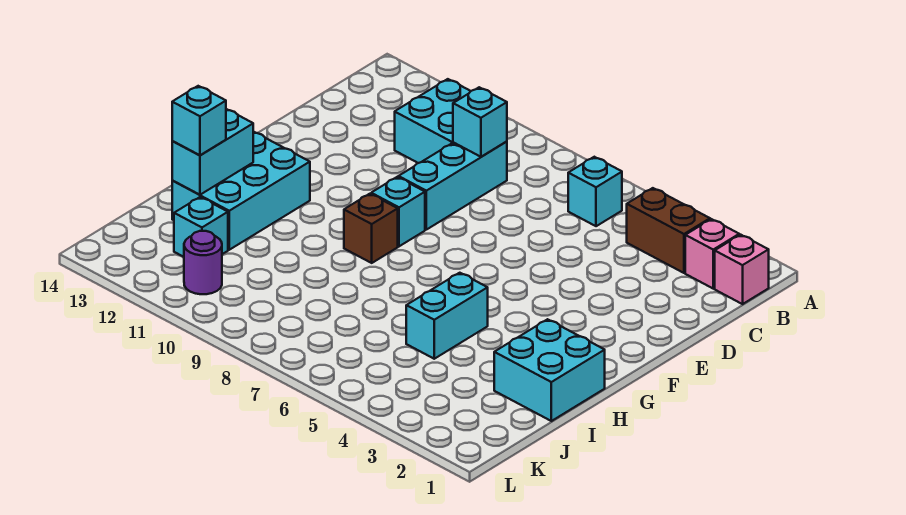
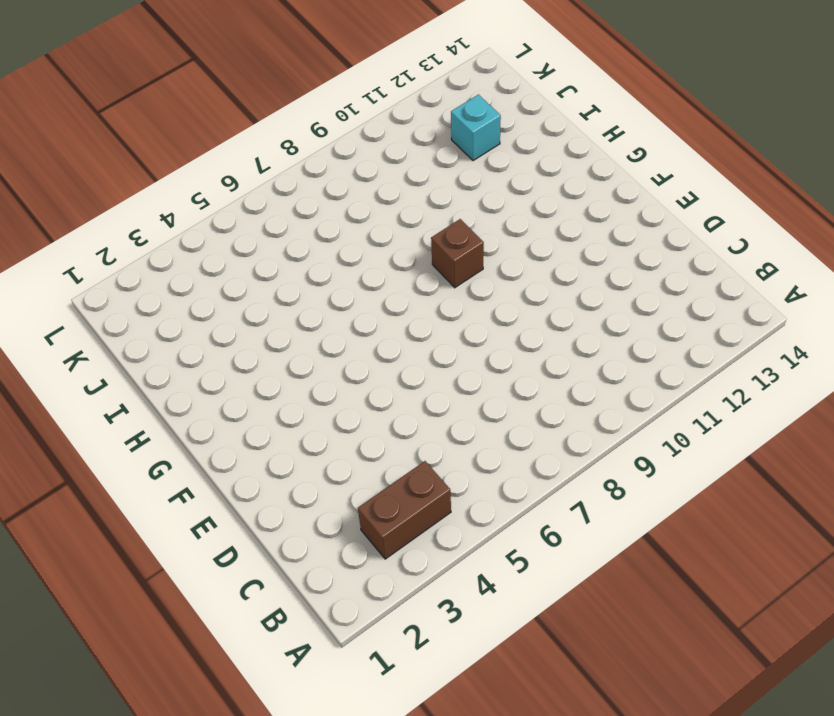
none -> pink brick B1 level 1
none -> pink brick B2 level 1
none -> cyan brick B6 level 1

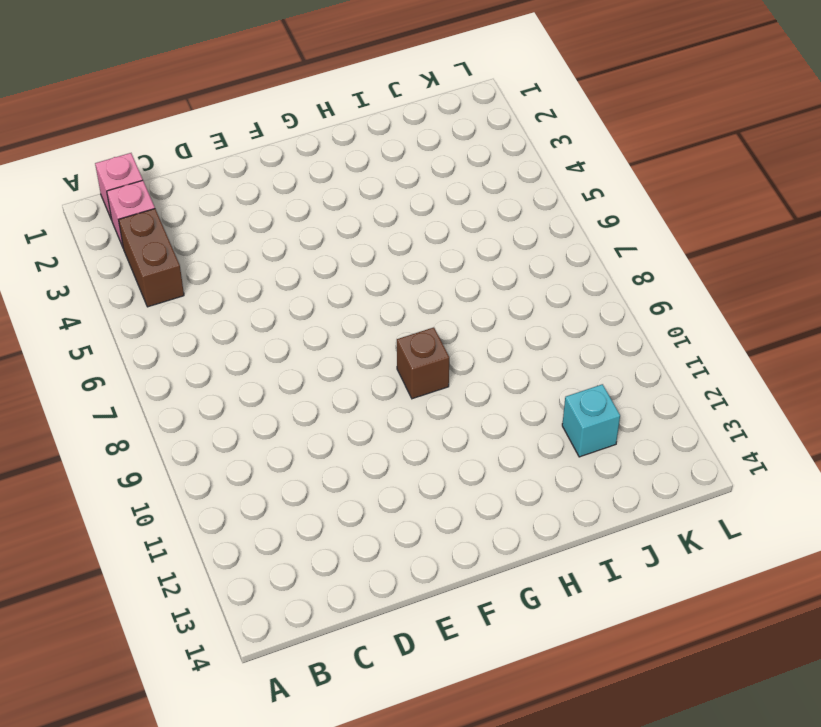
none -> cyan brick B6 level 1
none -> cyan brick B10:C11 level 1
none -> cyan brick C9:E9 level 1

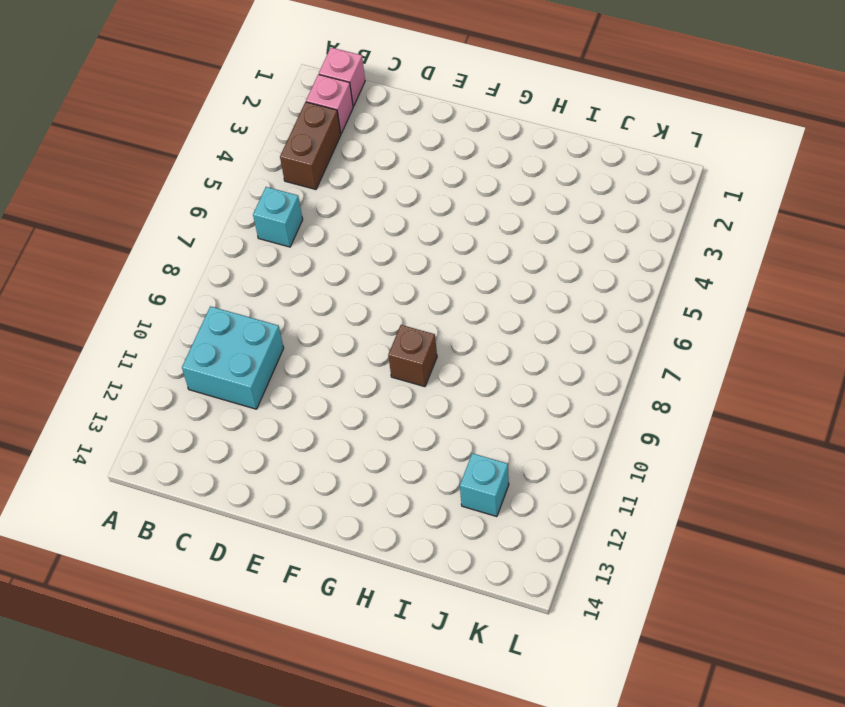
none -> cyan brick C9:E9 level 1
none -> cyan brick F9 level 1
none -> cyan brick G12:I13 level 1

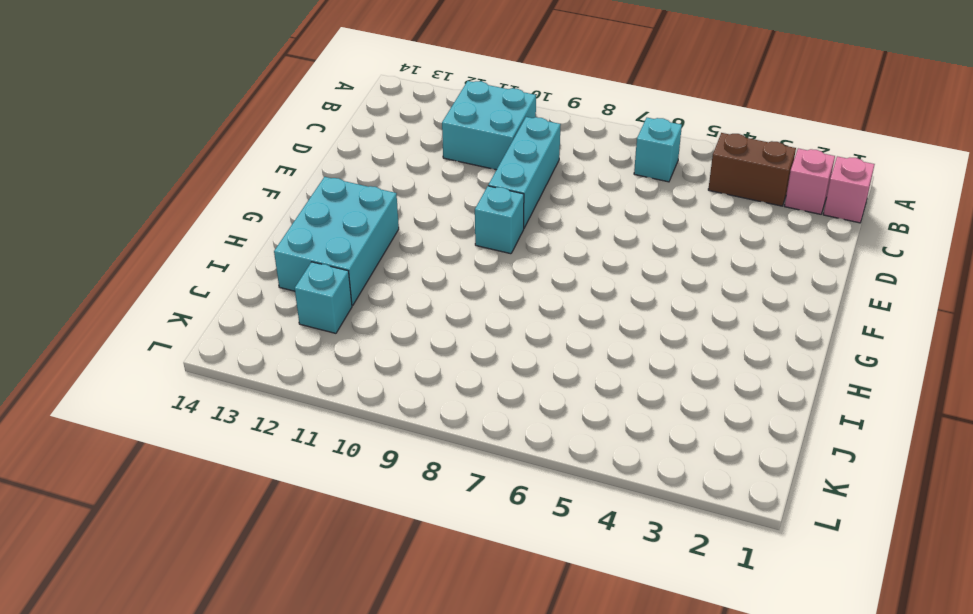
none -> brown brick G9 level 1
none -> cyan brick H1:I2 level 1
none -> cyan brick H5:I5 level 1

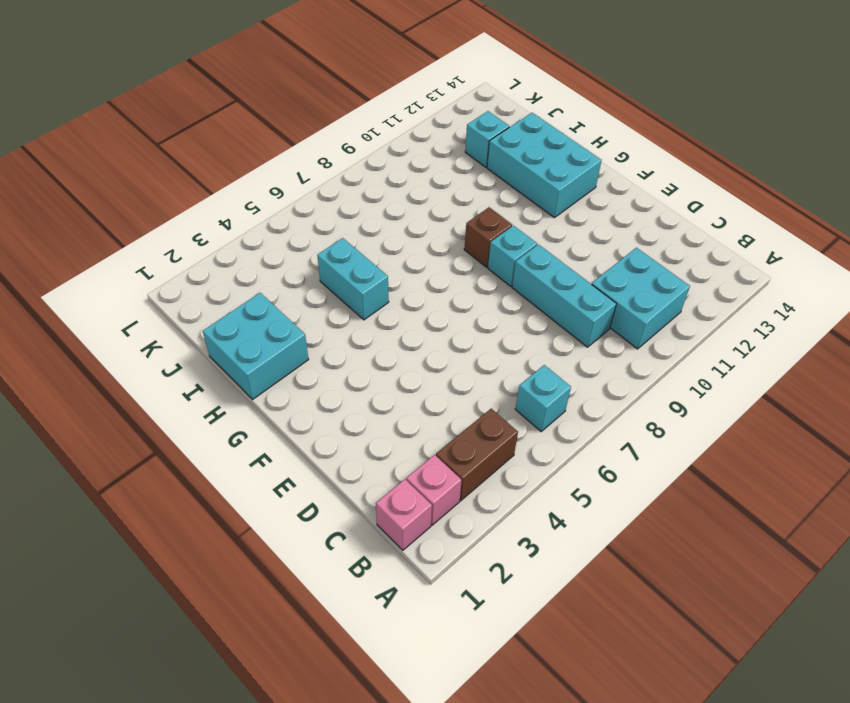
none -> purple round brick K11 level 1
none -> cyan brick C9 level 2
none -> cyan brick H13:I13 level 2

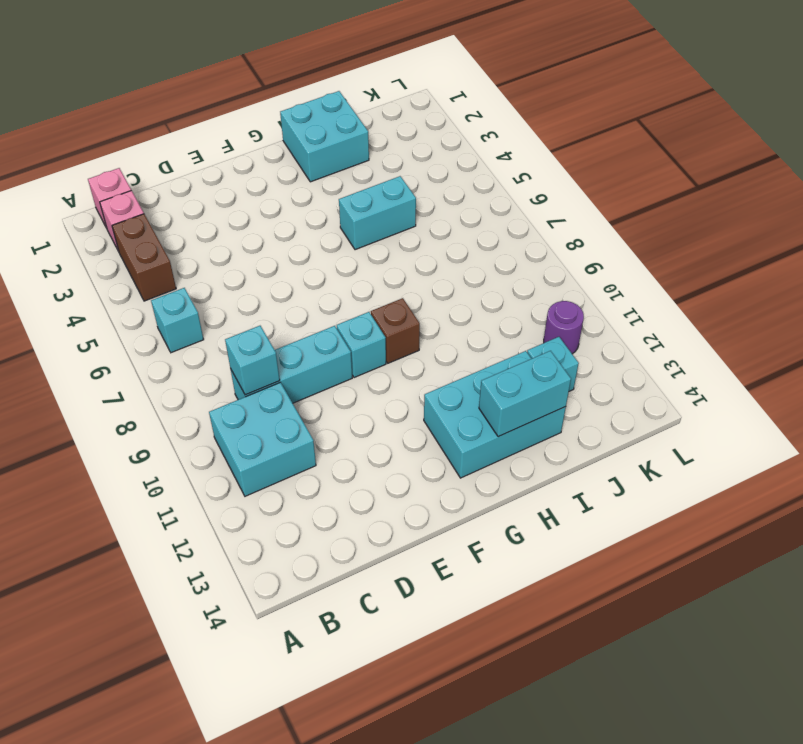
none -> cyan brick I13 level 3

